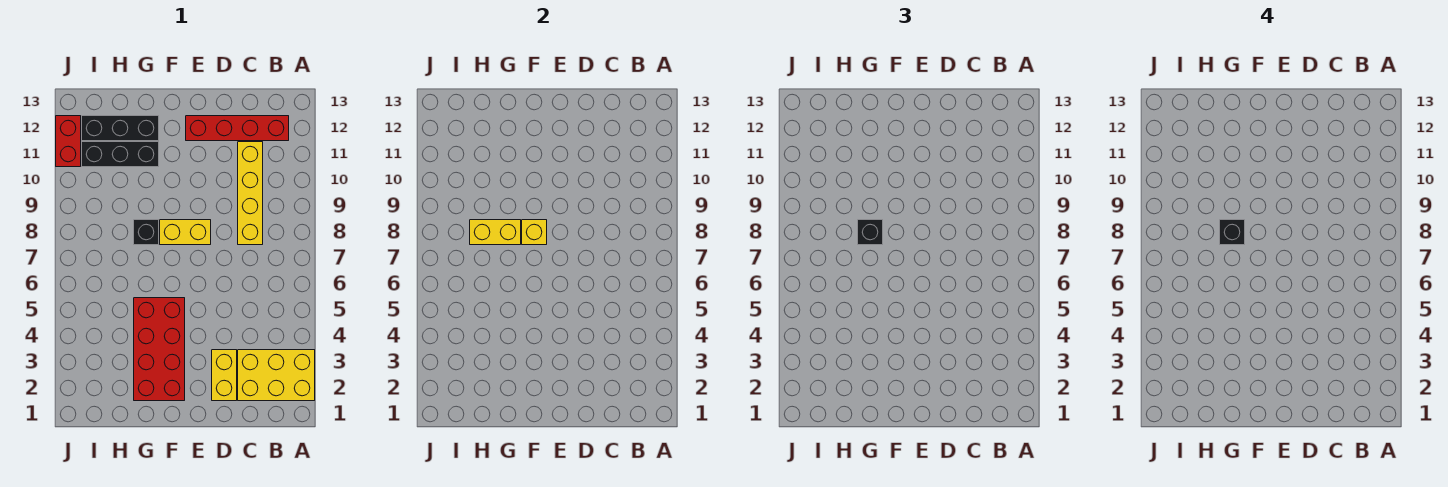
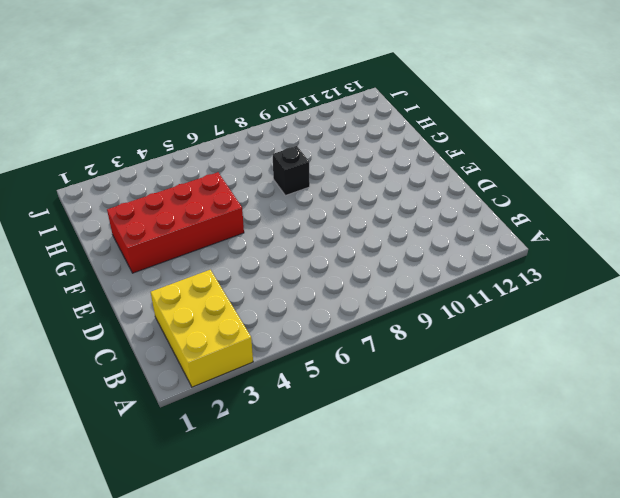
none -> red brick B12:E12 level 1
none -> yellow brick C8:C11 level 1
none -> yellow brick D2:D3 level 1

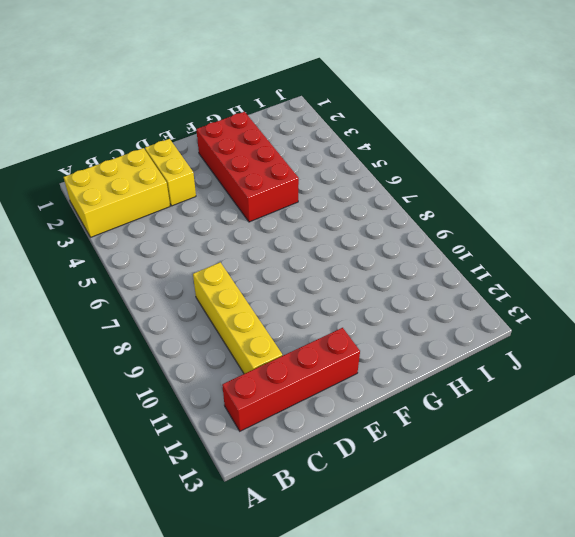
none -> yellow brick E8:F8 level 1
none -> black brick G8 level 1
none -> black brick G11:I11 level 1

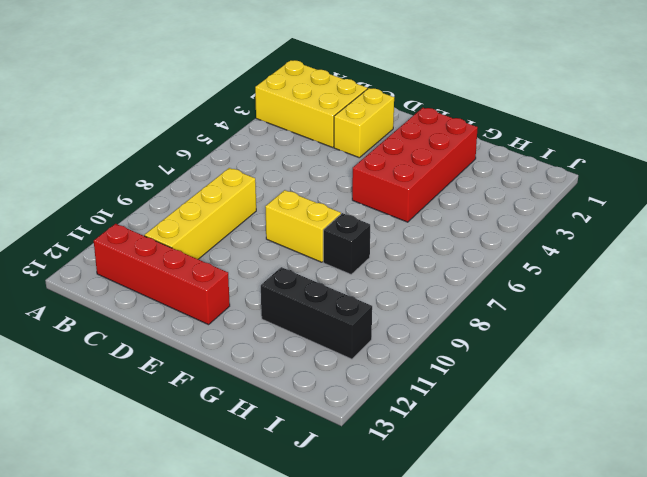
none -> black brick G12:I12 level 1
none -> red brick J11:J12 level 1
none -> yellow brick F8 level 2

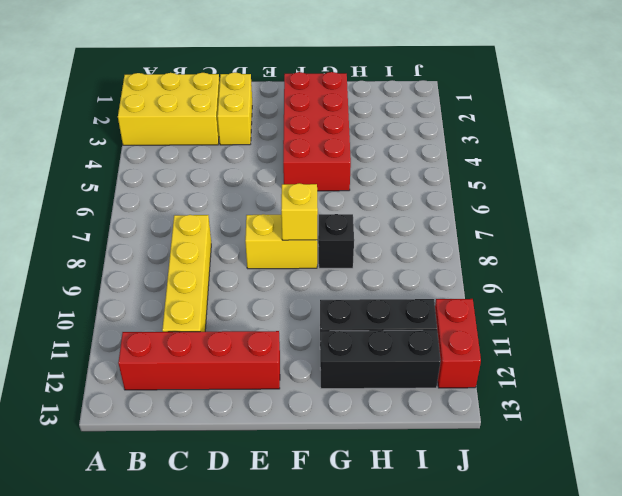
none -> yellow brick G8:H8 level 2
none -> black brick G8 level 3
none -> black brick G8 level 4

